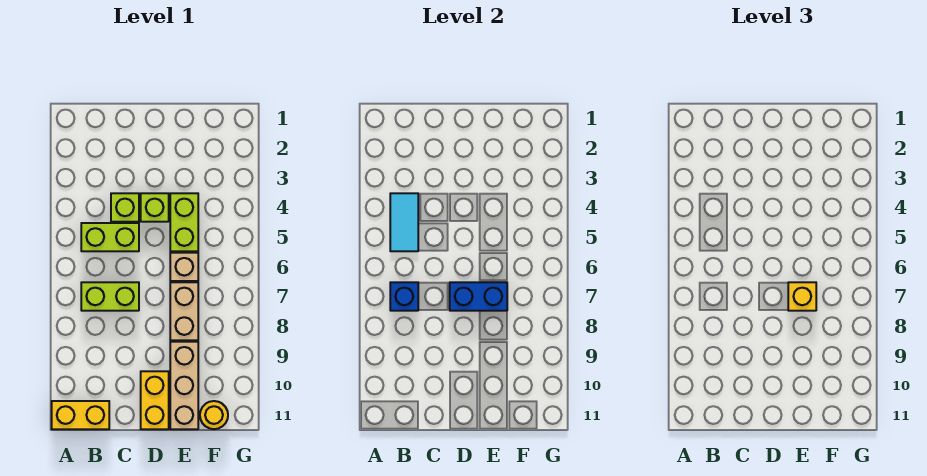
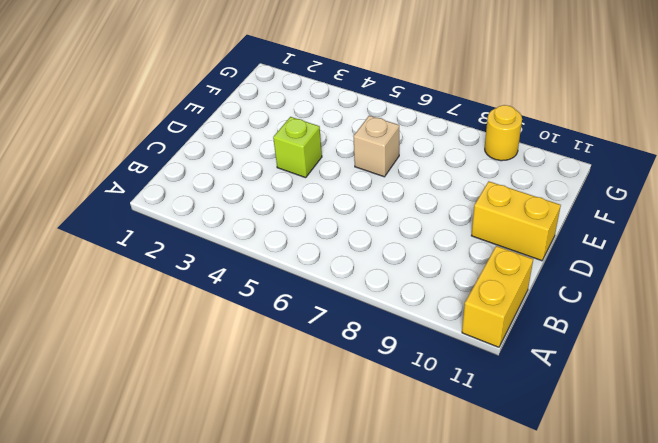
yellow round brick G9 level 1 -> yellow round brick F11 level 1
none -> lime brick B5:C5 level 1
none -> lime brick B7:C7 level 1
none -> lime brick C4 level 1

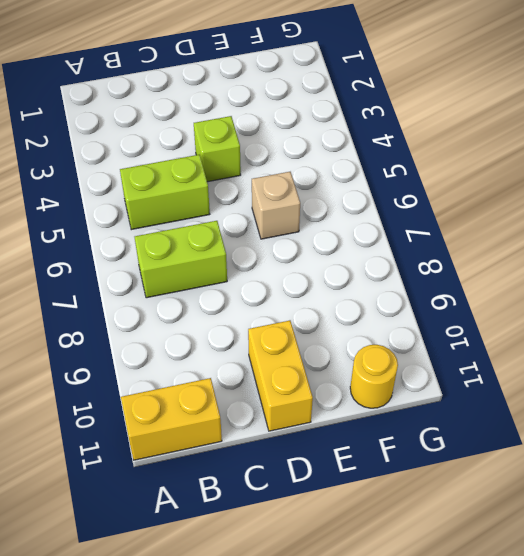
none -> lime brick C4 level 1
none -> lime brick E4:E5 level 1
none -> tan brick E7:E8 level 1

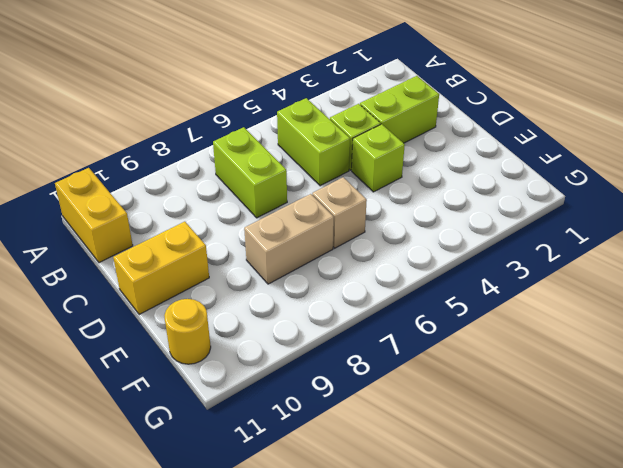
lime brick C2:C3 level 1 -> lime brick E4:E5 level 1
none -> tan brick E9:E11 level 1
none -> cyan tile B4:B5 level 2
none -> blue brick B7 level 2

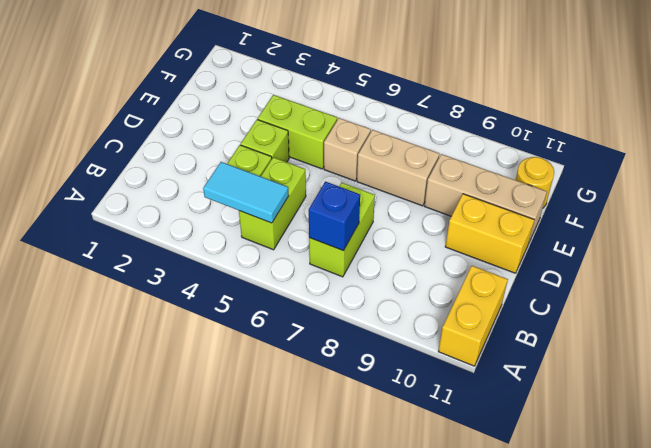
none -> blue brick D7:E7 level 2
none -> yellow brick E7 level 3

